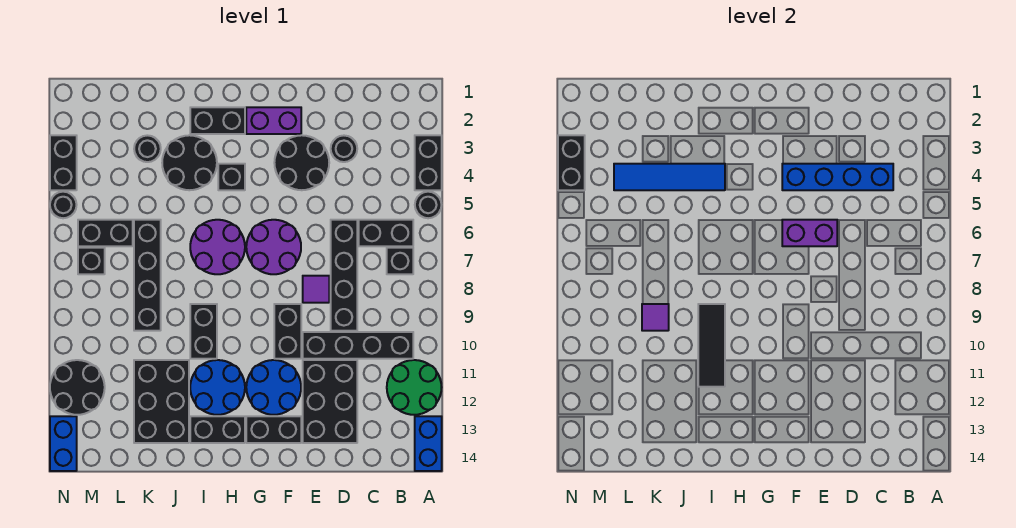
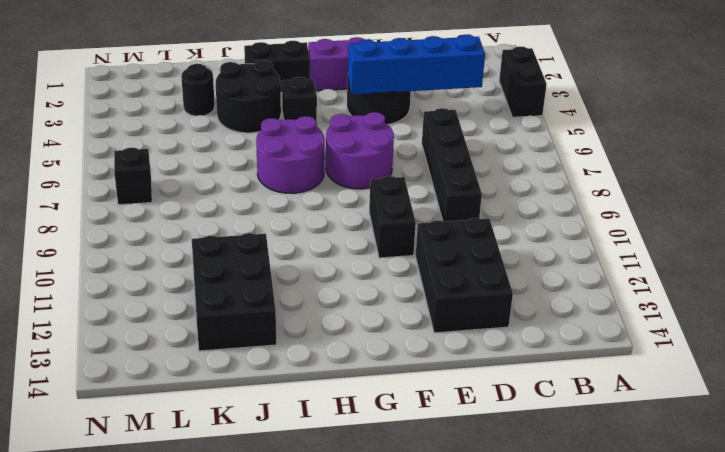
none -> black round brick A5 level 1
none -> green round brick A11:B12 level 1
none -> blue brick A13:A14 level 1
none -> black brick B6:C6 level 1

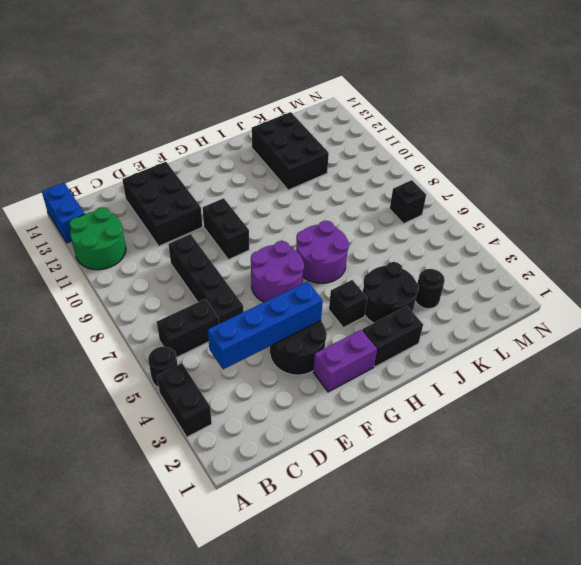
none -> black brick B7 level 1
none -> black brick B10:E10 level 1
none -> black round brick D3 level 1
none -> purple tile E8 level 1

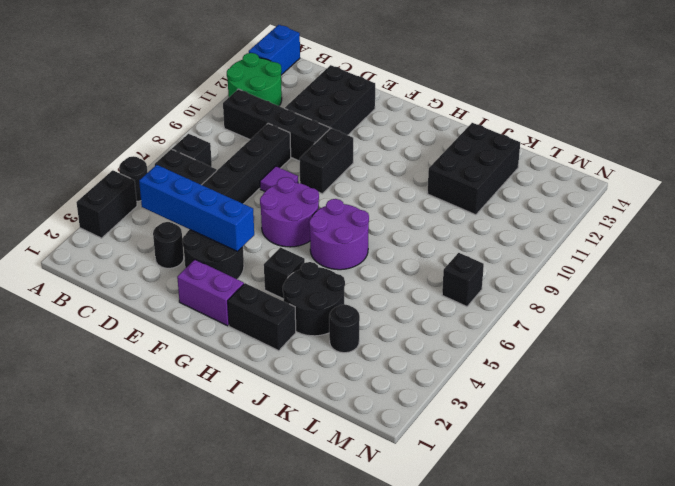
none -> blue round brick F11:G12 level 1
none -> black brick F13:G13 level 1
none -> blue round brick H11:I12 level 1
none -> black brick H13:I13 level 1

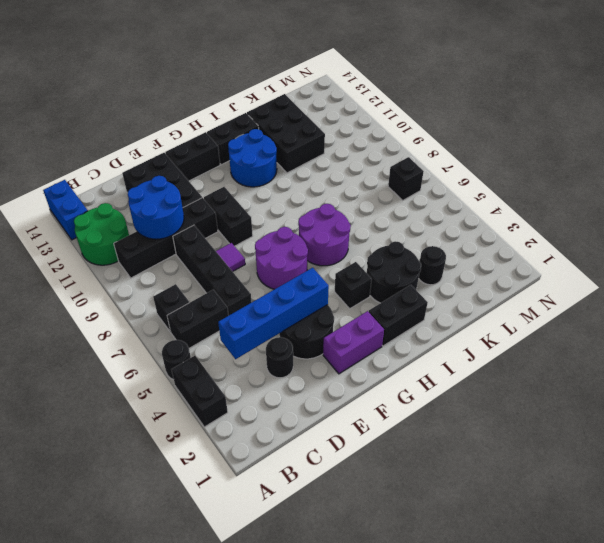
blue round brick C10:D11 level 2 -> blue round brick F11:G12 level 1
none -> black brick I9:I10 level 1
none -> black brick K6:K9 level 1
none -> black brick L6:M6 level 1
none -> black round brick M11:N12 level 1

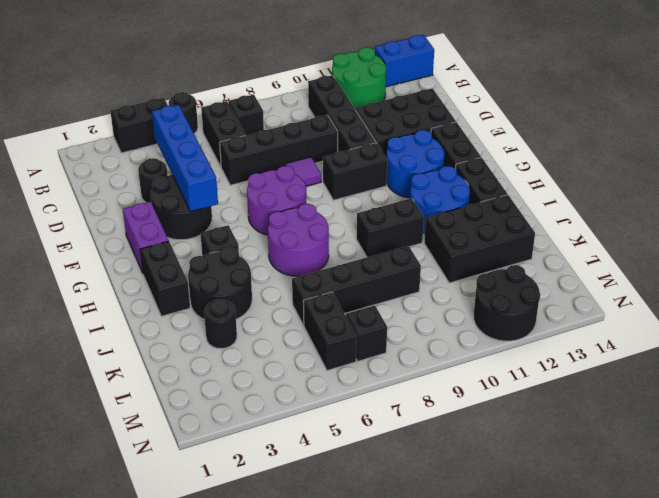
none -> black brick N3:N4 level 1
none -> black round brick N5 level 1
none -> blue brick N13:N14 level 1
none -> purple brick E6:F6 level 2

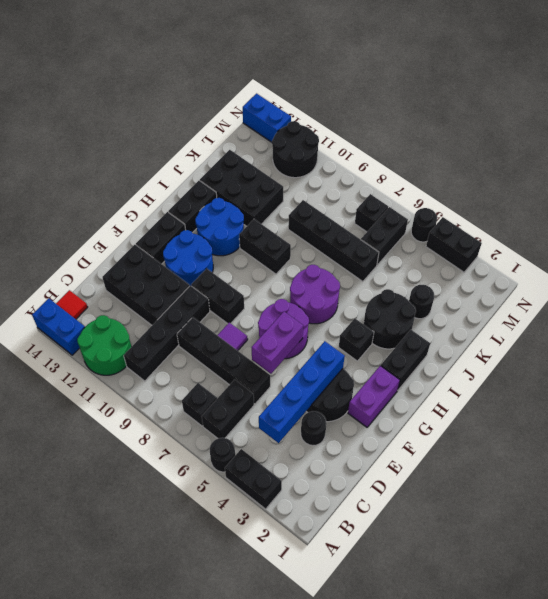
red tile B14 level 1 -> none
none -> blue tile I4:L4 level 2
none -> black tile I9:I11 level 2
none -> purple tile K9 level 2
none -> black brick N3:N4 level 2

